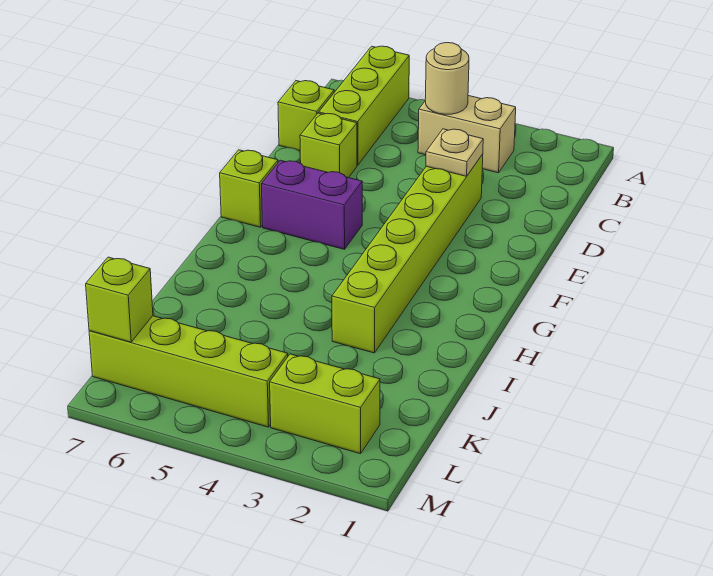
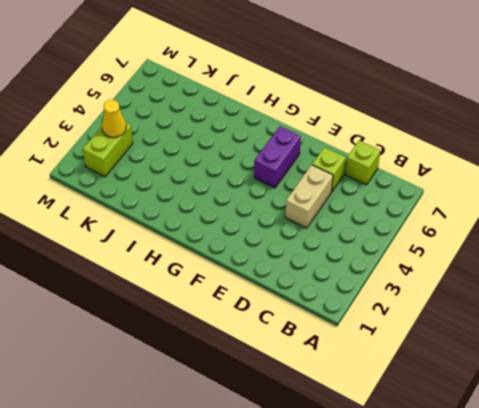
tan brick D4:D5 level 1 -> tan brick B3:B4 level 1
yellow cone L3 level 2 -> none
none -> lime brick A6:C6 level 1
none -> lime brick D3:I3 level 1
none -> lime brick F7 level 1

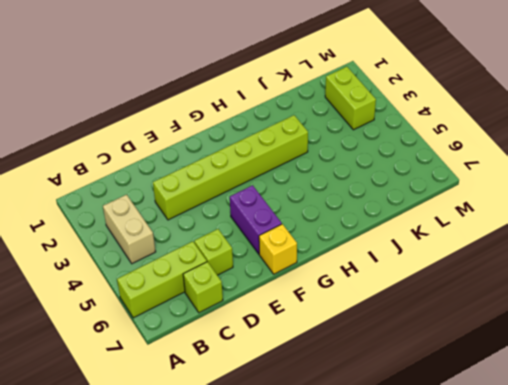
yellow brick F7 level 1 -> lime brick F7 level 1
none -> lime brick L4:L7 level 1
none -> tan round brick B4 level 2
none -> tan plate D3 level 2

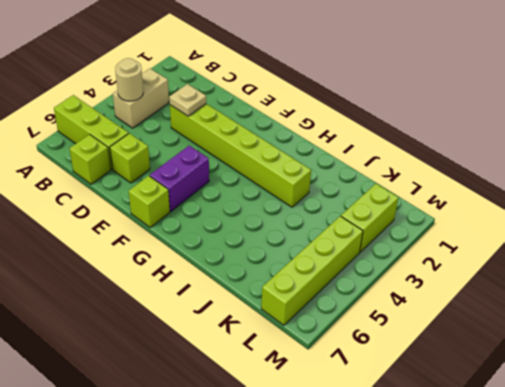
none -> lime brick L7 level 2

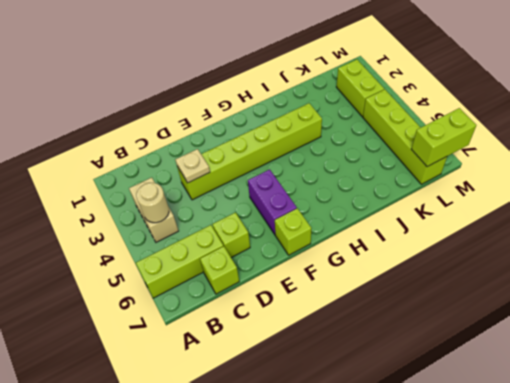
lime brick L7:M7 level 2 -> lime brick L7 level 2

